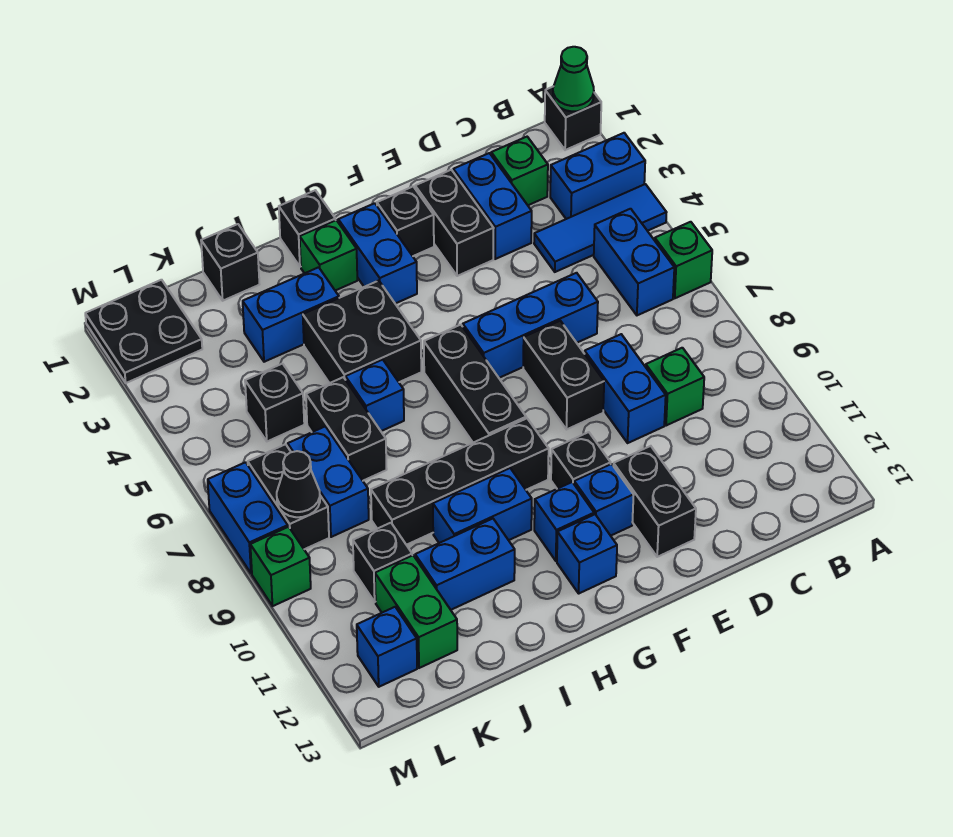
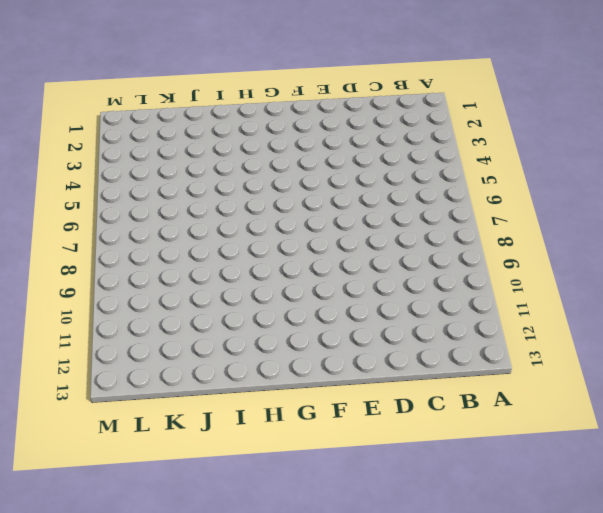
none -> black brick A1 level 1
none -> blue brick A3:B3 level 1
none -> blue tile A4:C4 level 1
none -> green brick A6 level 1

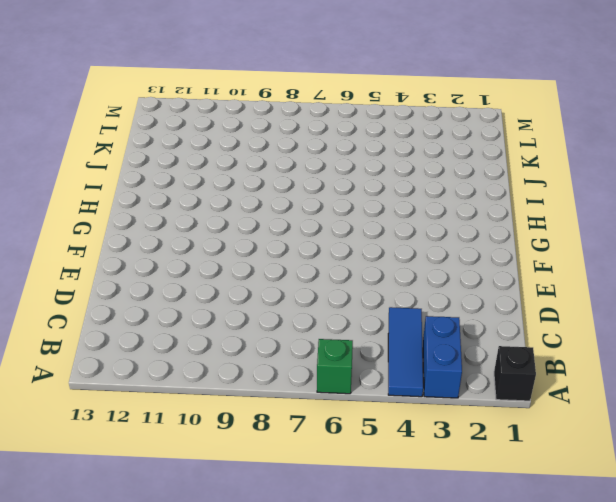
none -> blue brick B5:B6 level 1
none -> green brick C2 level 1
none -> green brick C9 level 1
none -> blue brick D2:D3 level 1

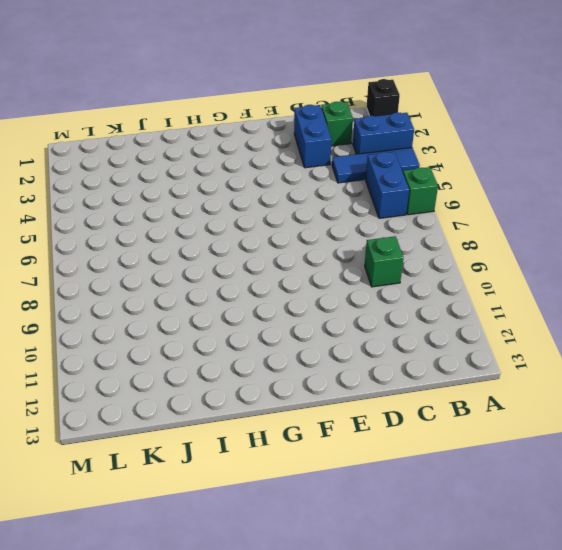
none -> blue brick D6:F6 level 1
none -> blue brick D8:D9 level 1
none -> black brick E2:E3 level 1
none -> black brick E7:E8 level 1

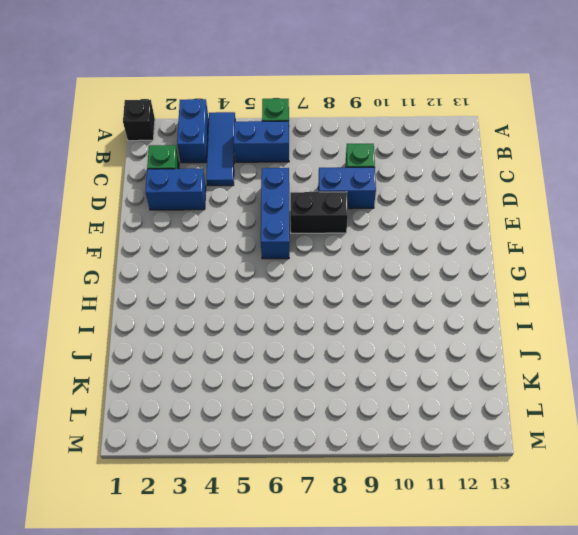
none -> black brick E2:E3 level 1
none -> black brick E11:E12 level 1
none -> black brick F2 level 1
none -> black brick F10 level 1

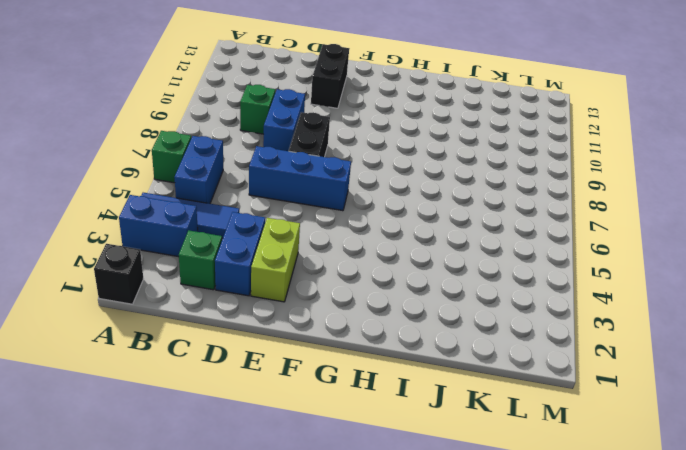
lime brick E2:E3 level 1 -> black brick E2:E3 level 1
none -> black brick F2 level 1
none -> black brick F10 level 1
none -> blue brick F11 level 1
none -> blue brick G2:G3 level 1

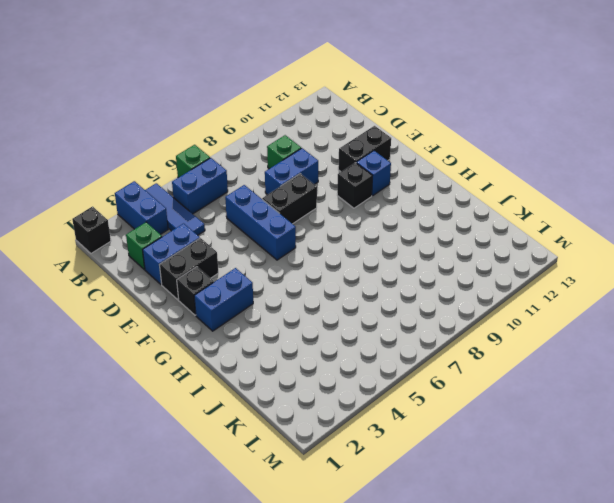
none -> black brick G6:G8 level 1
none -> black brick G9:J9 level 1
none -> blue brick G11 level 1
none -> blue brick G12 level 1

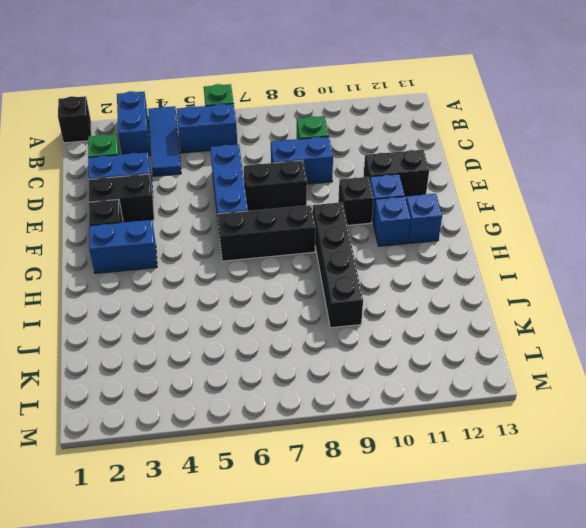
none -> black brick H1 level 1
none -> green brick H2 level 1
none -> black brick H4:I5 level 1
none -> blue brick H10:I10 level 1

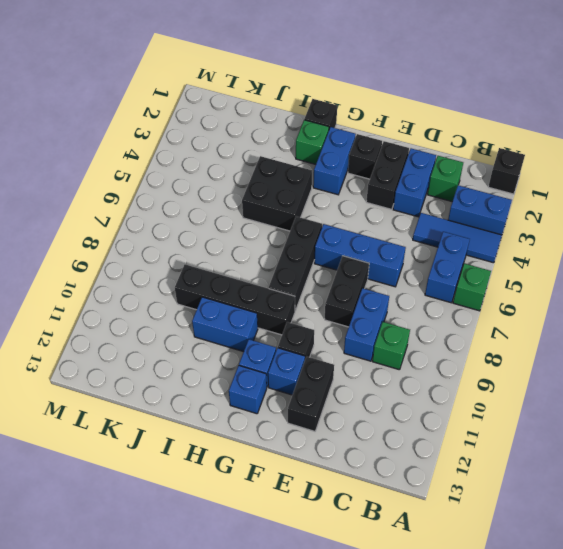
none -> blue brick I3:J3 level 1
none -> blue brick I6 level 1
none -> blue brick I11:J11 level 1
none -> black brick J1 level 1

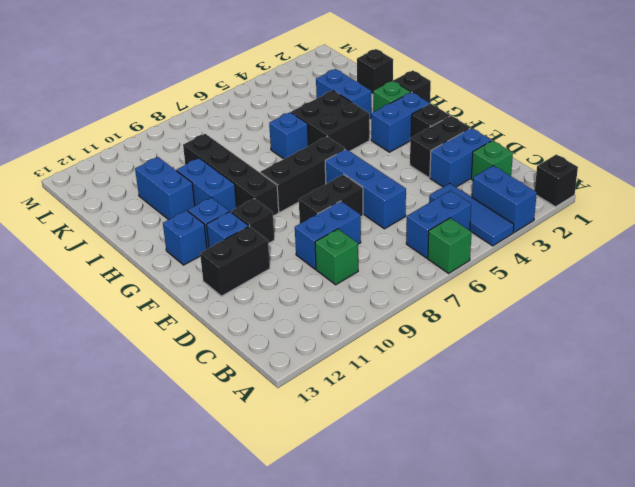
none -> black brick J6:J7 level 1
none -> black brick K5 level 1
none -> blue brick K7:K8 level 1
none -> black brick K10 level 1

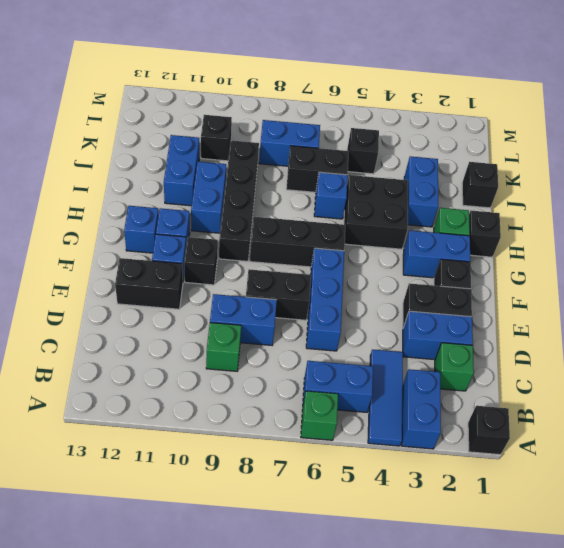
none -> green brick K11:K12 level 1
none -> black plate L1:M2 level 1
none -> black brick L7:L8 level 1
none -> blue brick L12 level 1

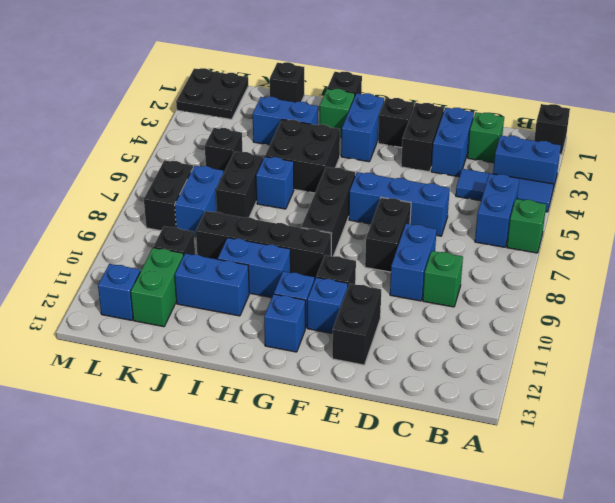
none -> blue brick M7:M8 level 1
none -> green brick M9 level 1
none -> green cone A1 level 2
none -> black cone L8 level 2

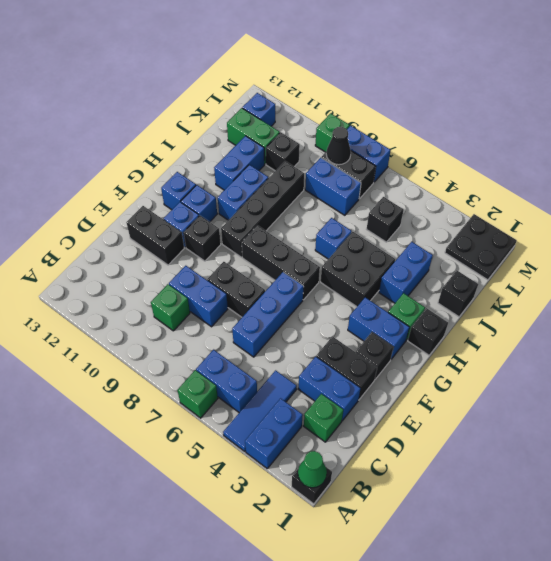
none -> black brick J6:J7 level 1

